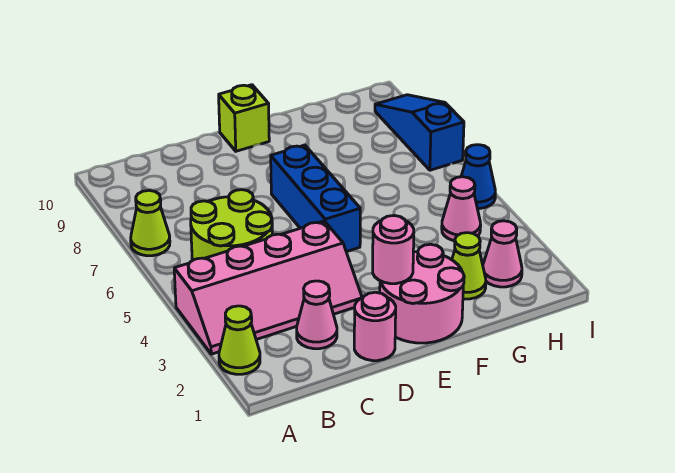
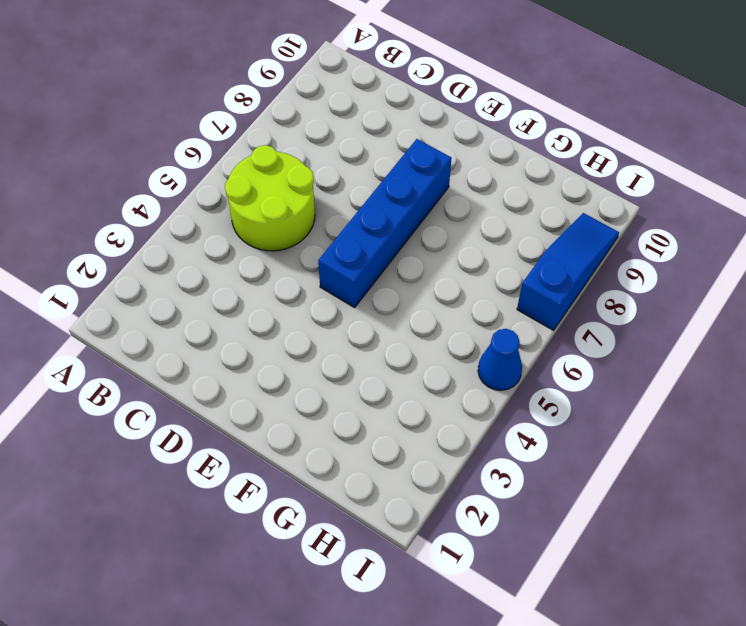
blue brick E5:E8 level 1 -> blue brick E5:E7 level 1
none -> lime cone A2 level 1
none -> pink slope A3:D4 level 1 top 4
none -> lime cone A7 level 1

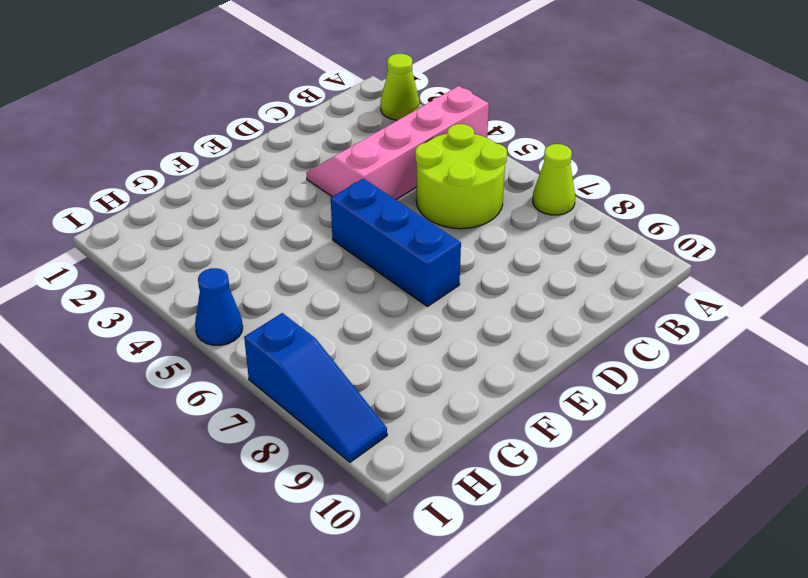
none -> pink cone C2 level 1
none -> pink round brick D1 level 1
none -> pink round brick E1:F2 level 1

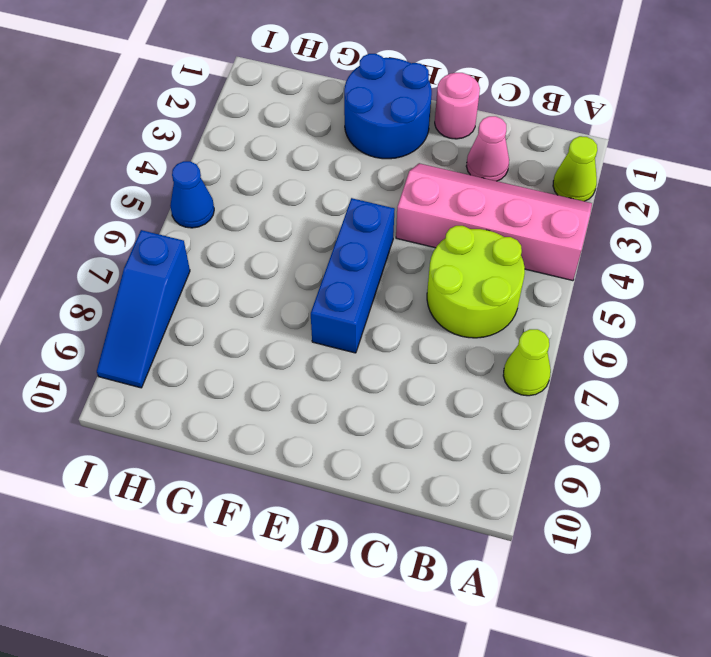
blue round brick E1:F2 level 1 -> pink round brick E1:F2 level 1
none -> lime brick E10 level 1
none -> lime cone G2 level 1
none -> pink cone H2 level 1

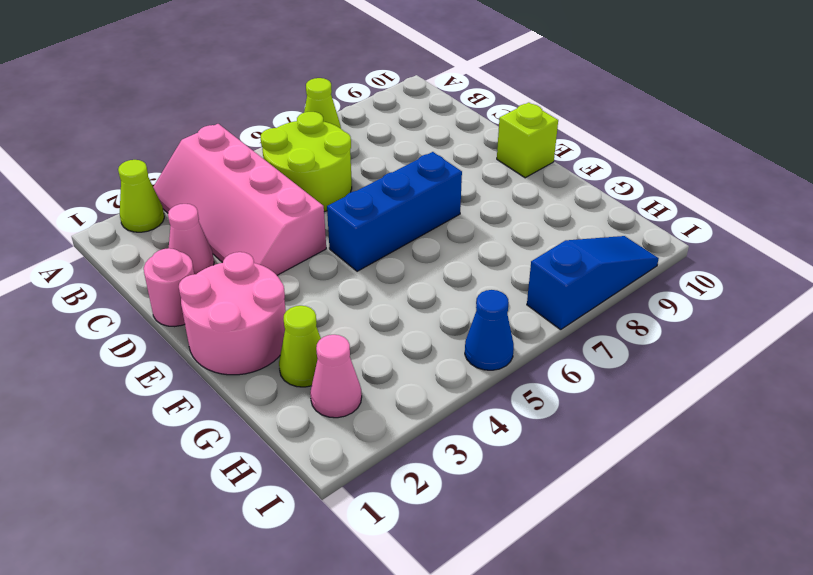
none -> pink cone H4 level 1
none -> pink round brick E2 level 2

